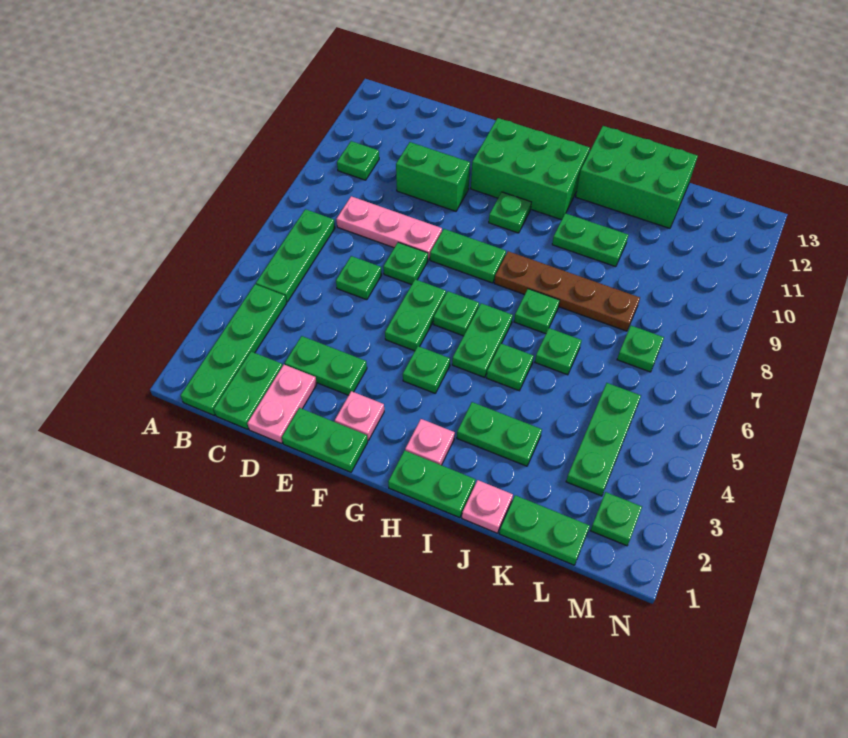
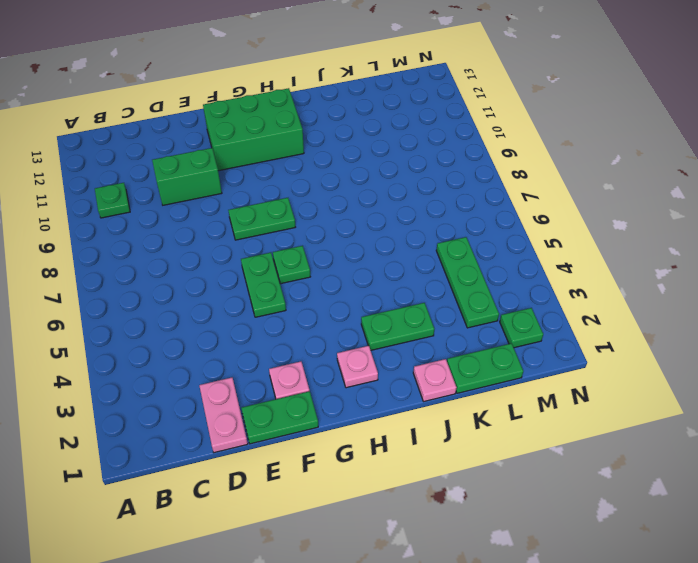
none -> green plate B1:B4 level 1
none -> green plate B5:B7 level 1
none -> green plate C1:C2 level 1
none -> pink plate C8:E8 level 1

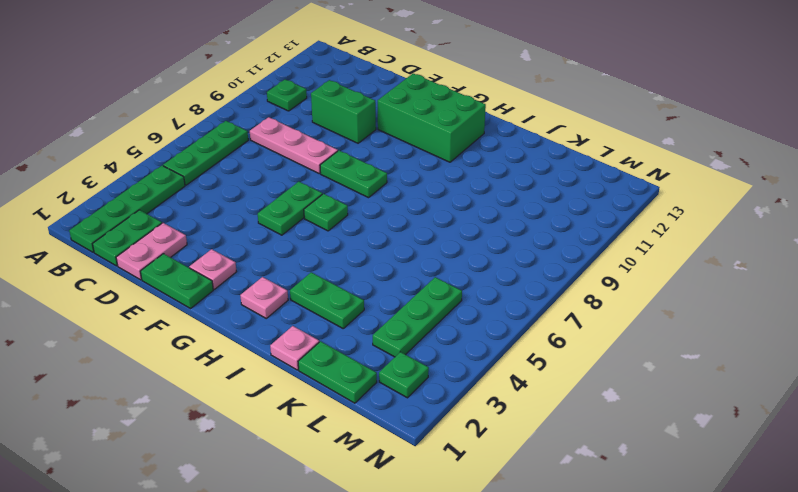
none -> green plate D3:E3 level 1
none -> green plate D6 level 1
none -> green plate E7 level 1
none -> green plate G4 level 1

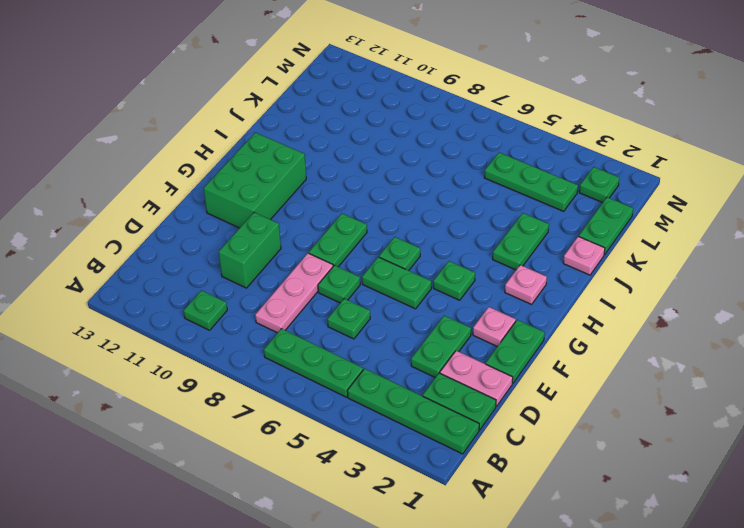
none -> green plate G10 level 1
none -> green plate H1:I1 level 1
none -> green plate H5:H6 level 1
none -> brown plate H8:K8 level 1

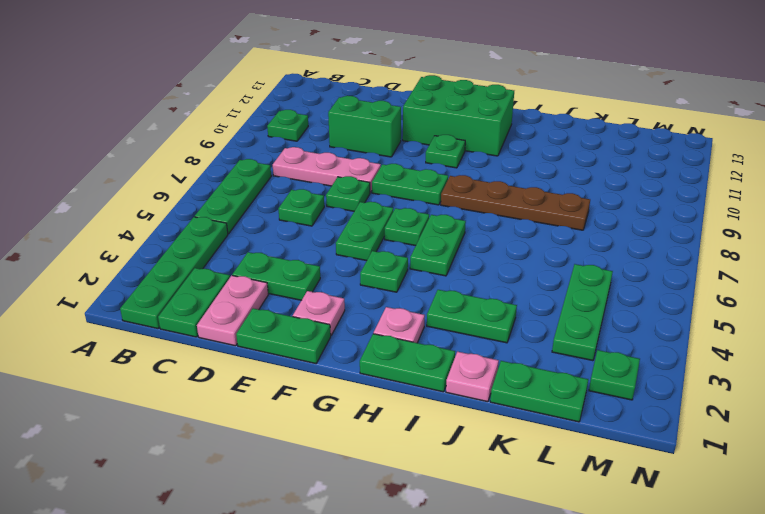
none -> green plate I5 level 1
none -> green plate I7 level 1
none -> green plate I10:J10 level 1
none -> green brick I12:K13 level 1

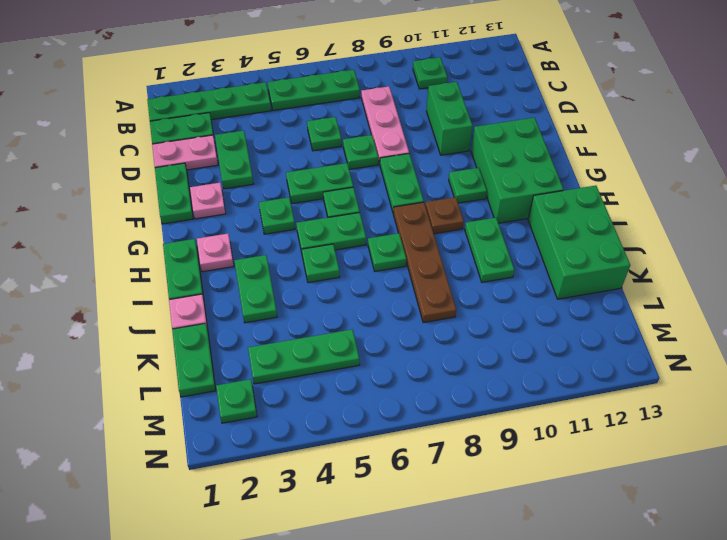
brown plate H9 level 1 -> none
none -> green plate J6 level 1
none -> green plate L7 level 1

